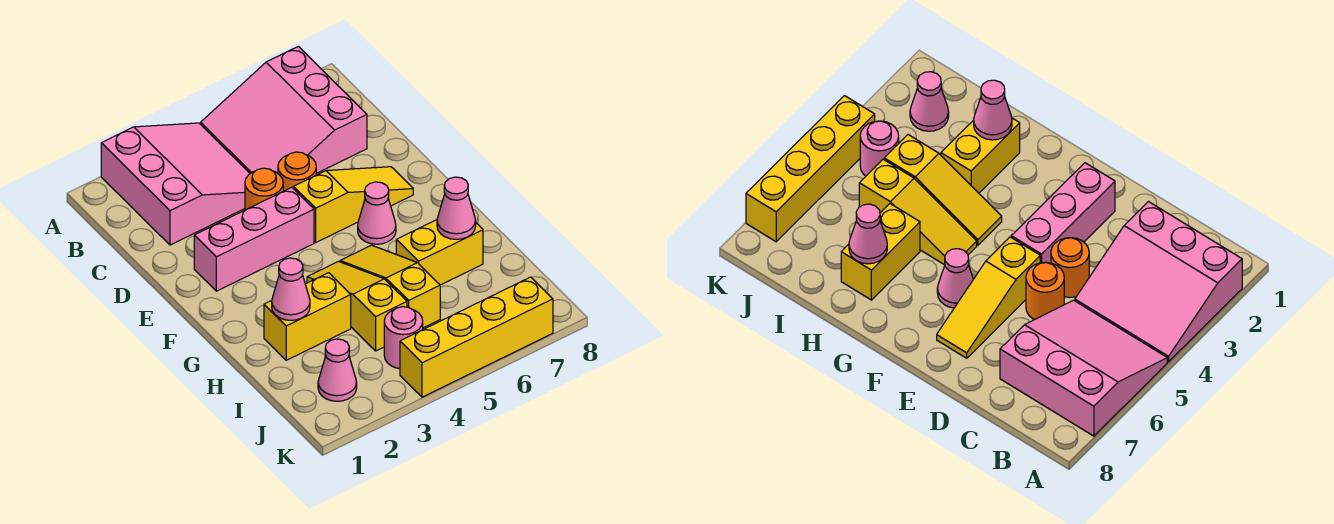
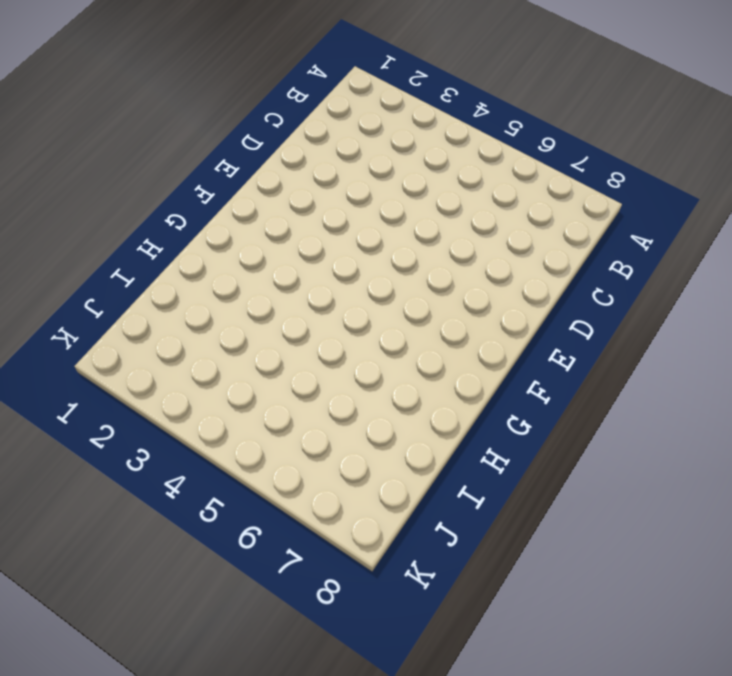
none -> pink slope A2:C4 level 1 top 2
none -> pink slope A5:C7 level 1 top 7
none -> orange round brick D4 level 1

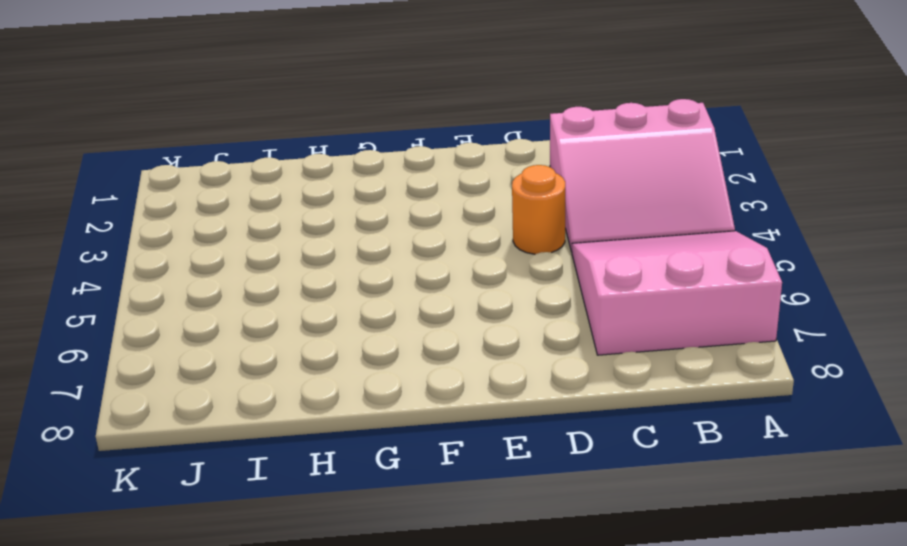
none -> orange round brick D5 level 1
none -> pink brick E2:E4 level 1
none -> yellow slope E5:E7 level 1 top 5

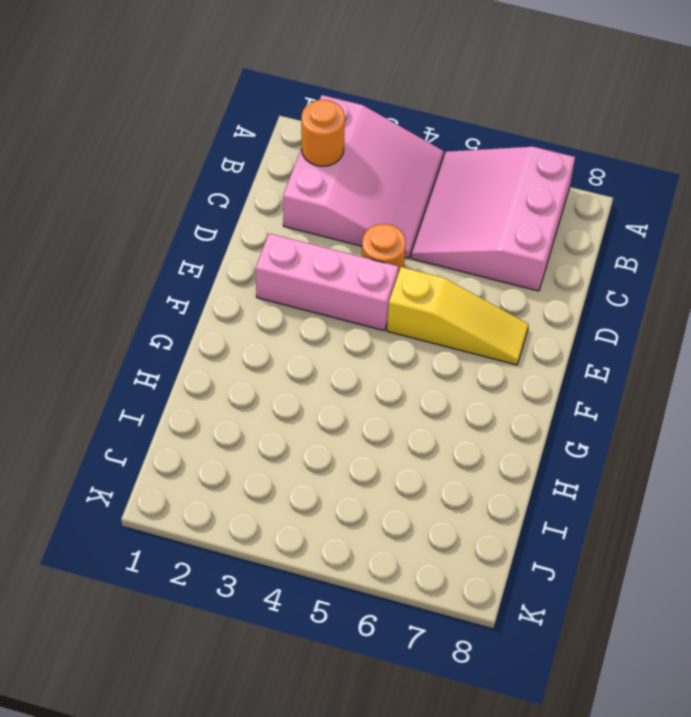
orange round brick B2 level 2 -> orange round brick D5 level 1
none -> pink cone F6 level 1
none -> yellow slope G4:I4 level 1 top I
none -> yellow slope G5:I5 level 1 top I

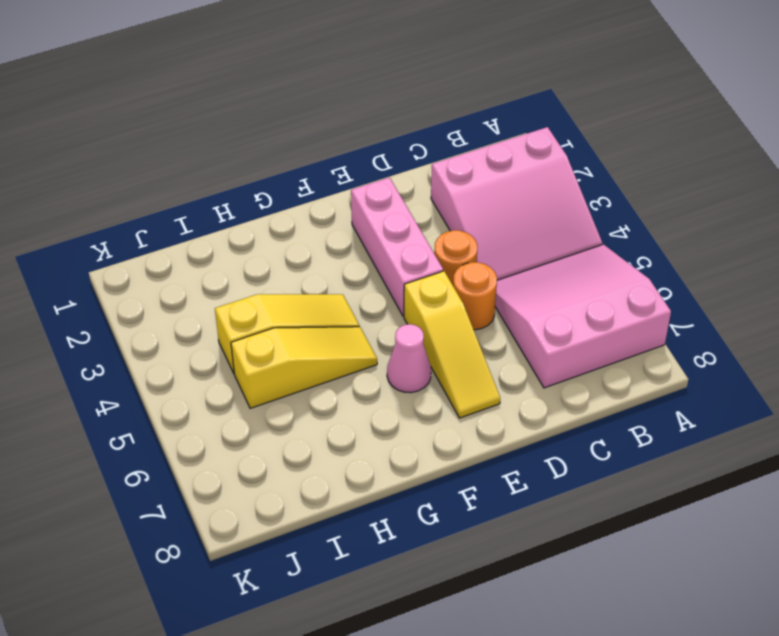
none -> yellow brick H2:H3 level 1
none -> yellow brick H6:H7 level 1
none -> pink cone J2 level 1

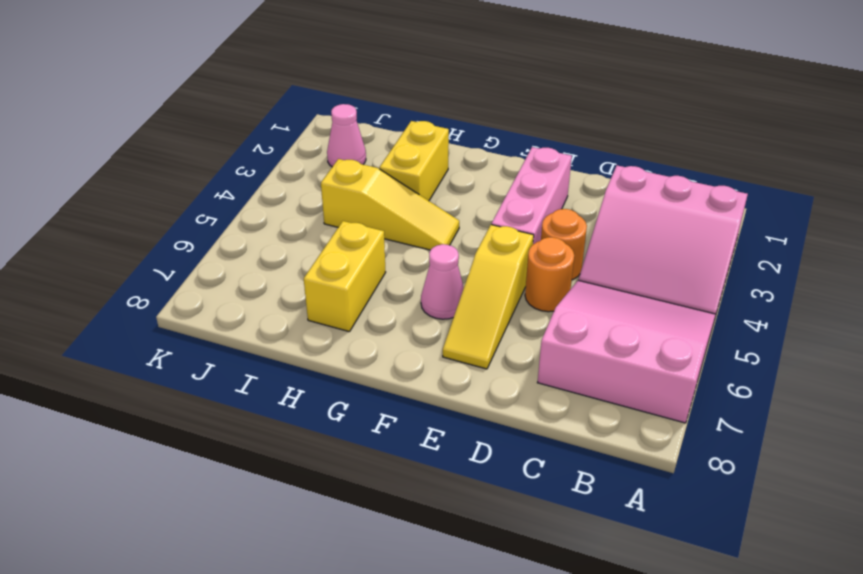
none -> yellow slope G5:I5 level 1 top I
none -> pink round brick J4 level 1
none -> yellow brick K4:K7 level 1

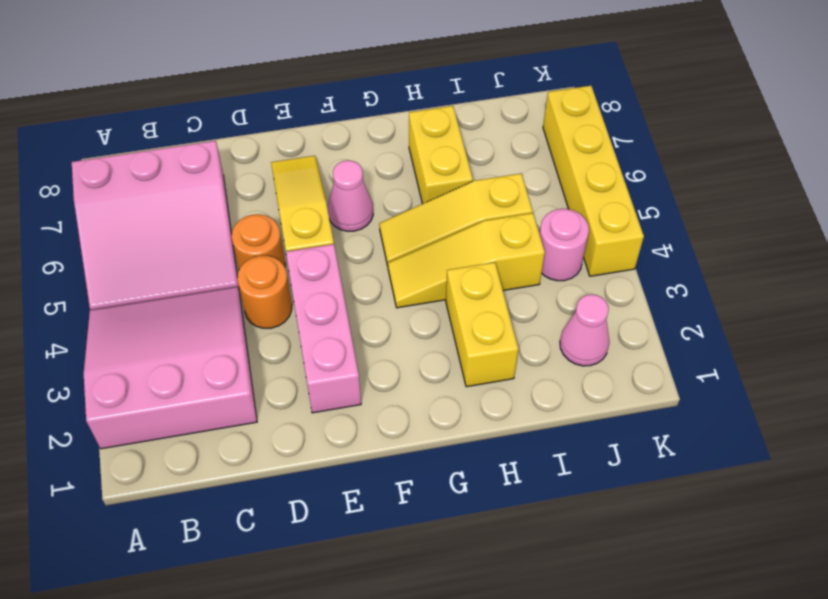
none -> pink cone H2 level 2
none -> pink cone H7 level 2

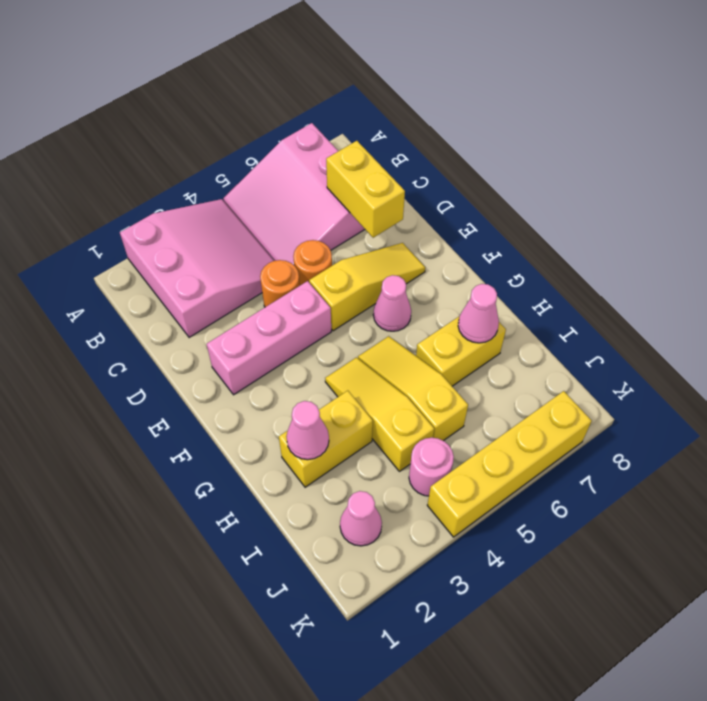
yellow brick C7:D7 level 2 -> none

